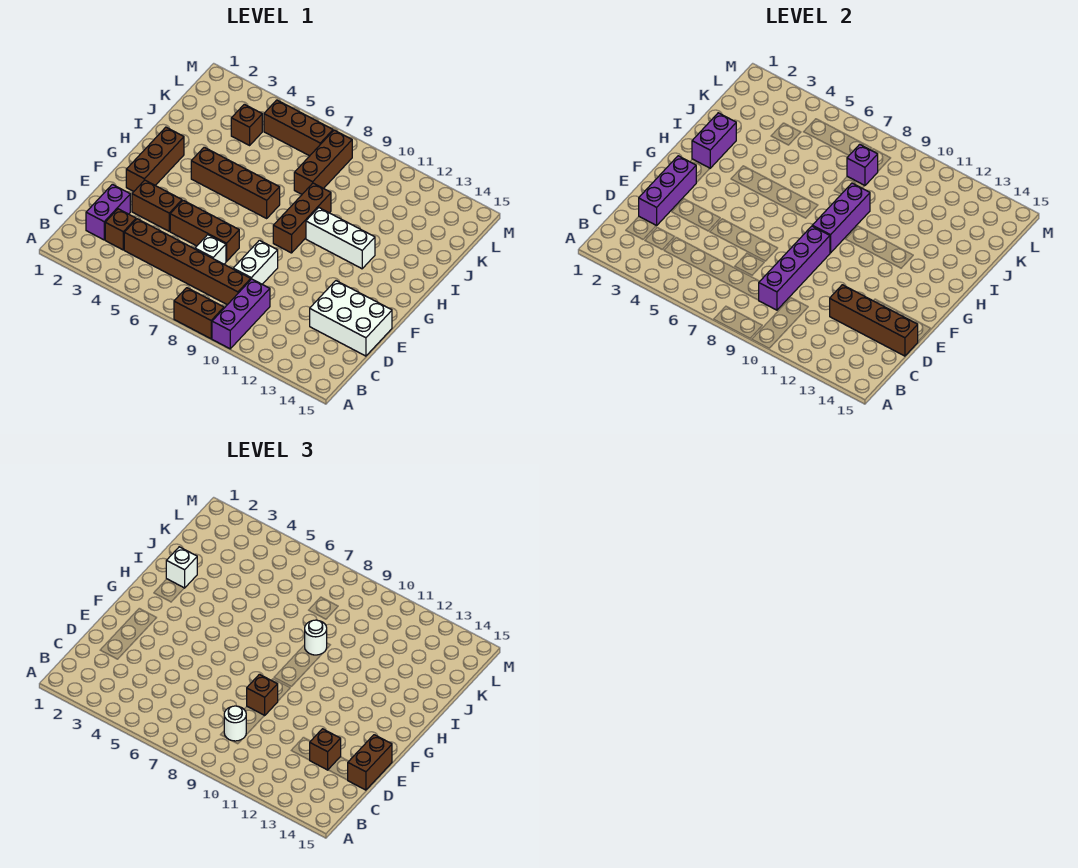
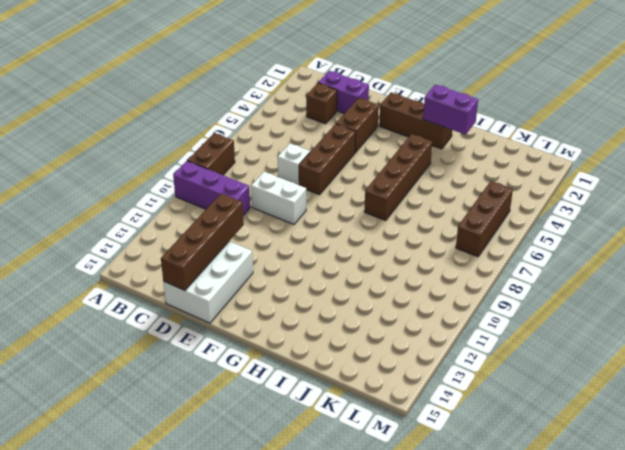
none -> brown brick C4:C9 level 1
none -> brown brick G9:I9 level 1
none -> white brick H10:H12 level 1

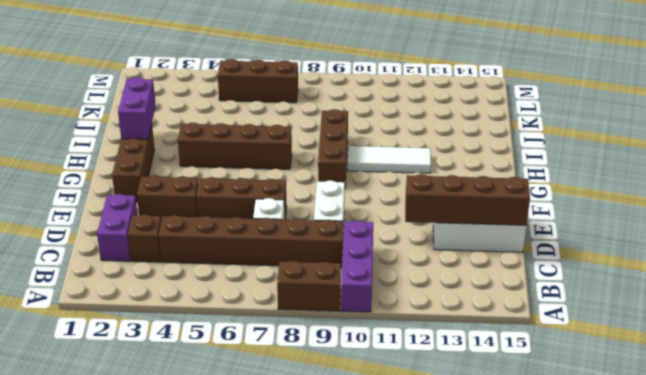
white tile H10:H12 level 1 -> white brick H10:H12 level 1
none -> brown brick J8:L8 level 1
none -> brown brick K4 level 1
none -> purple brick C9:F9 level 2

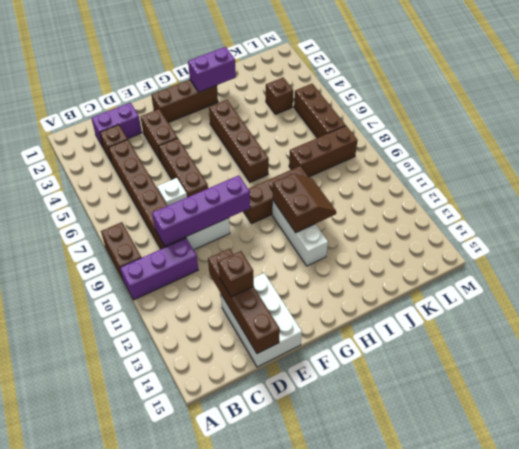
brown slope H10:I11 level 2 top H -> none
none -> purple brick D2:F2 level 2
none -> purple brick G9:I9 level 2
none -> purple brick K8 level 2

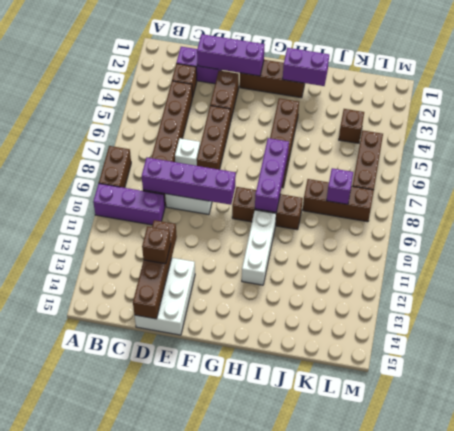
purple brick H7:H9 level 2 -> purple brick G9:I9 level 2
none -> white round brick C9 level 3
none -> brown brick D15:E15 level 3
none -> brown brick E9 level 3

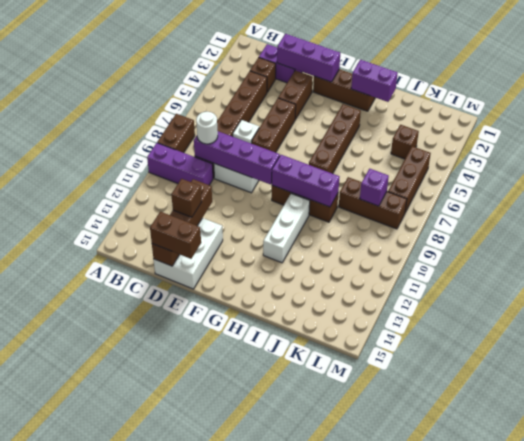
none -> brown brick E9 level 3
none -> white brick I2 level 3
none -> white round brick I9 level 3

